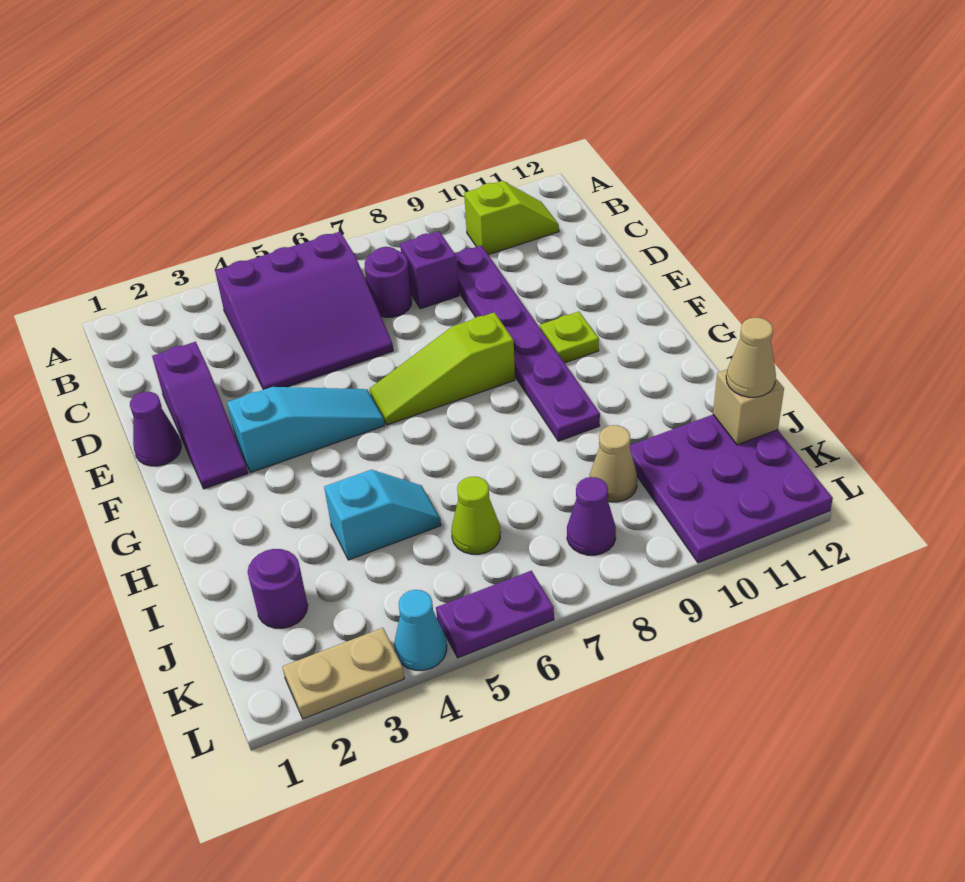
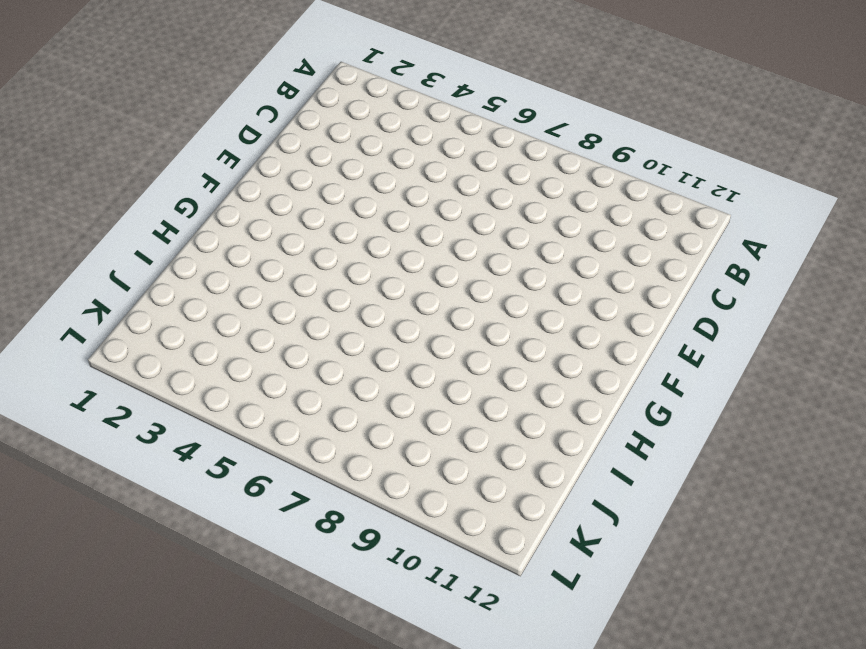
none -> purple slope B4:D6 level 1 top B
none -> lime slope B10:B11 level 1 top 10
none -> purple round brick C7 level 1

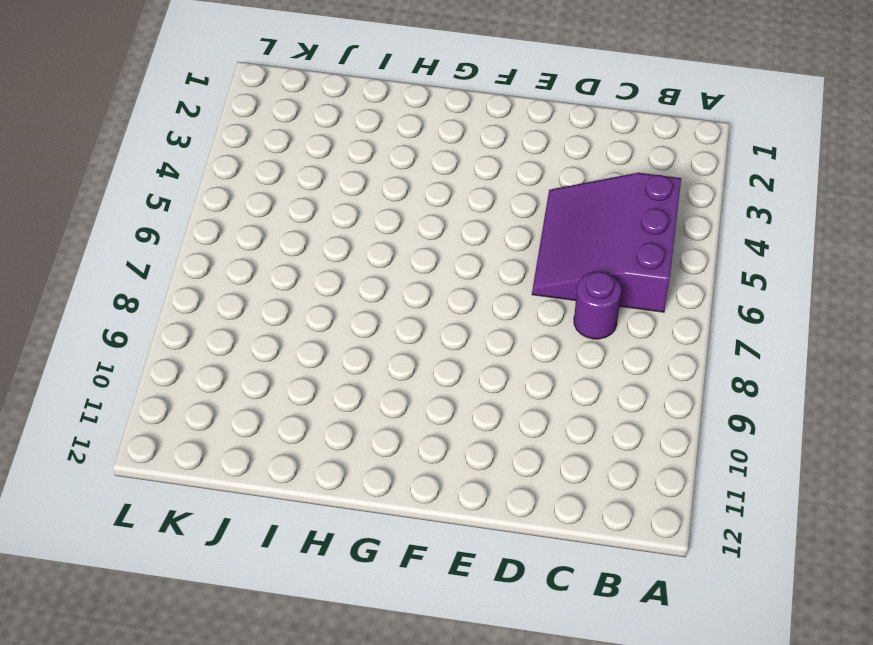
none -> lime slope B10:B11 level 1 top 10
none -> purple brick C8 level 1
none -> purple plate C9:H9 level 1

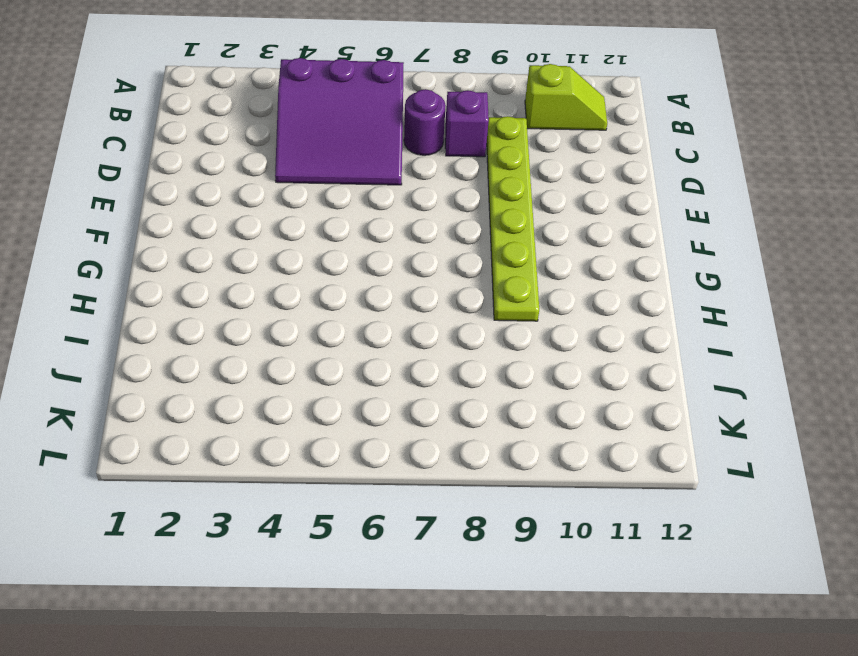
lime plate C9:H9 level 1 -> purple plate C9:H9 level 1
none -> purple slope D2:F2 level 1 top D
none -> purple cone E1 level 1
none -> cyan slope F3:F5 level 1 top 3

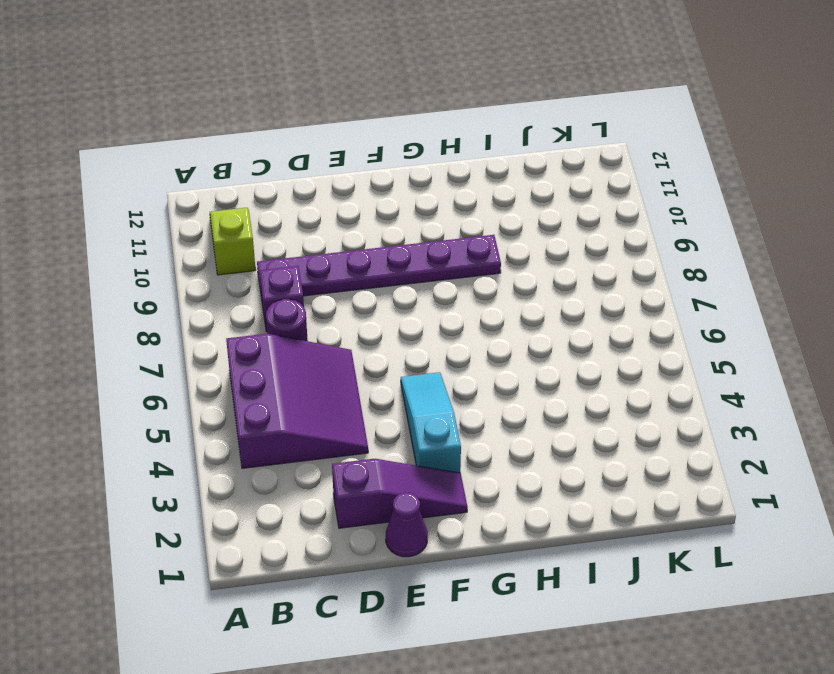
none -> lime slope F6:F8 level 1 top 8
none -> lime plate F10 level 1
none -> cyan slope I4:I5 level 1 top 4

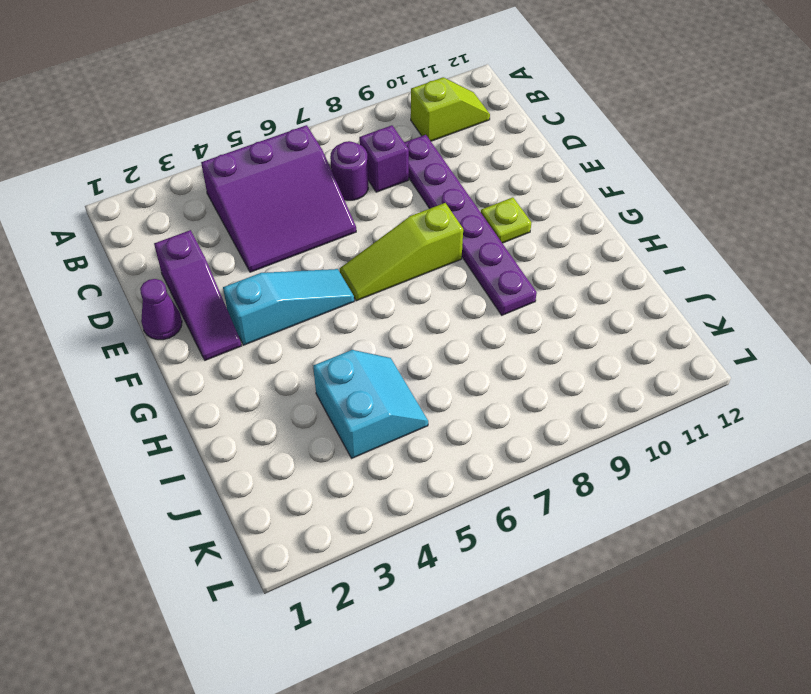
cyan slope I4:J5 level 1 top 4 -> cyan slope I4:I5 level 1 top 4
none -> purple round brick J2 level 1
none -> lime cone J6 level 1
none -> tan cone J9 level 1

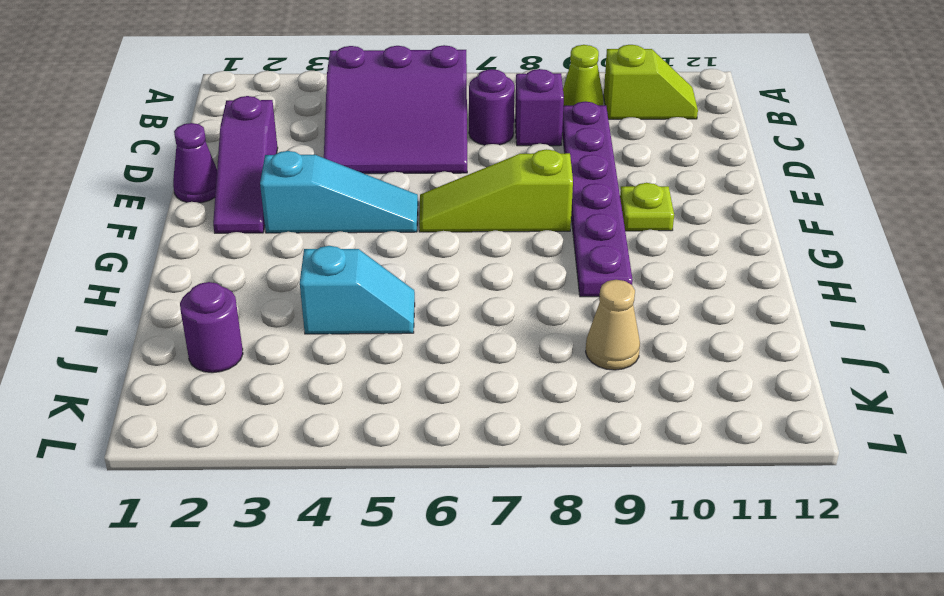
lime cone B9 level 1 -> lime cone J6 level 1
none -> purple plate J10:L12 level 1
none -> purple cone K8 level 1
none -> tan plate L2:L3 level 1

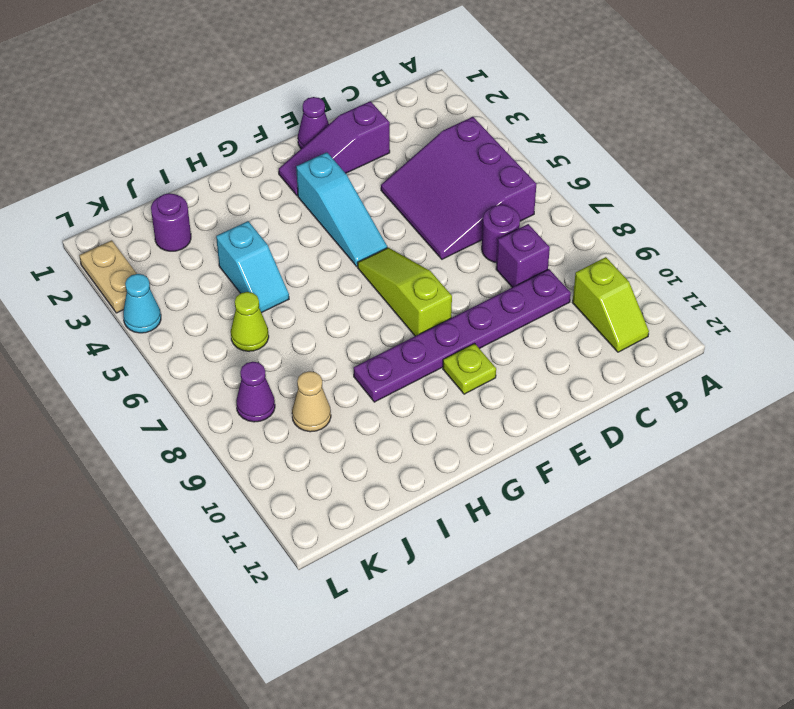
none -> purple plate J10:L12 level 1
none -> purple plate L5:L6 level 1
none -> tan brick J12 level 2

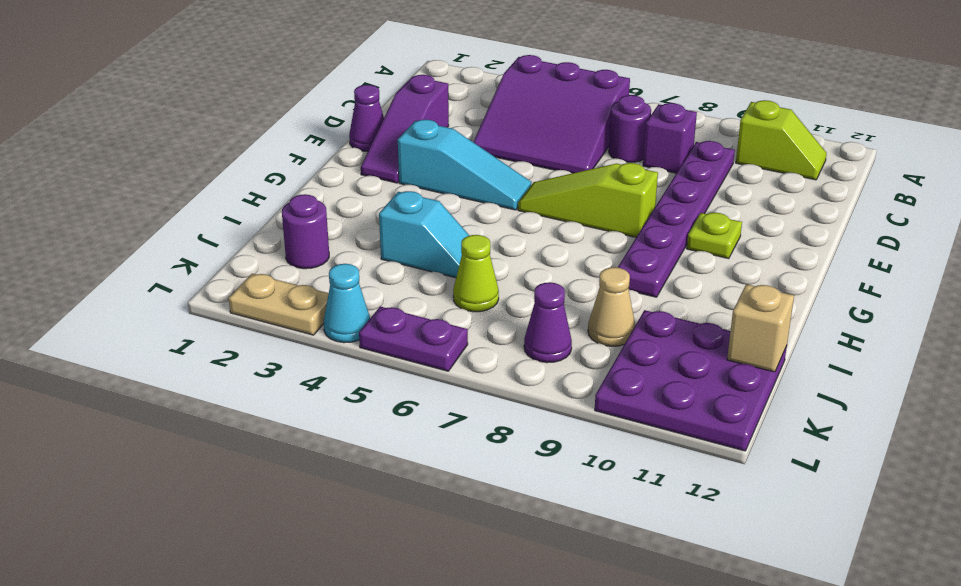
none -> tan cone J12 level 3

